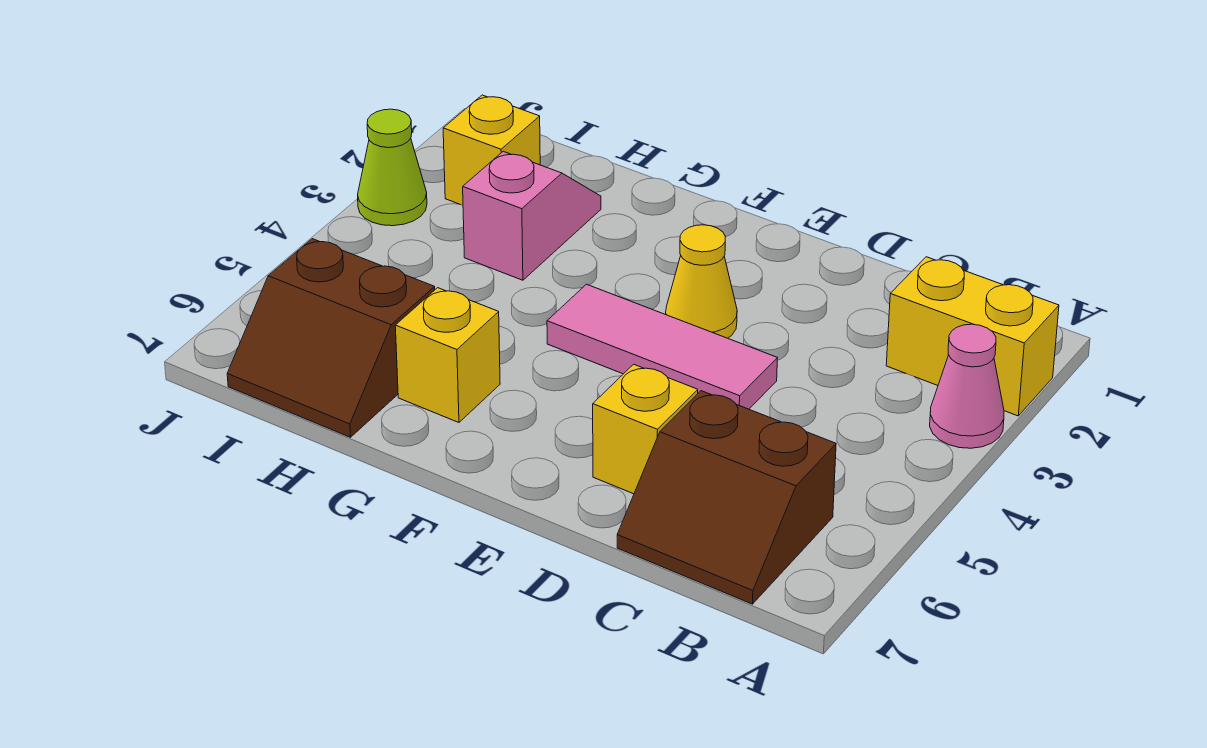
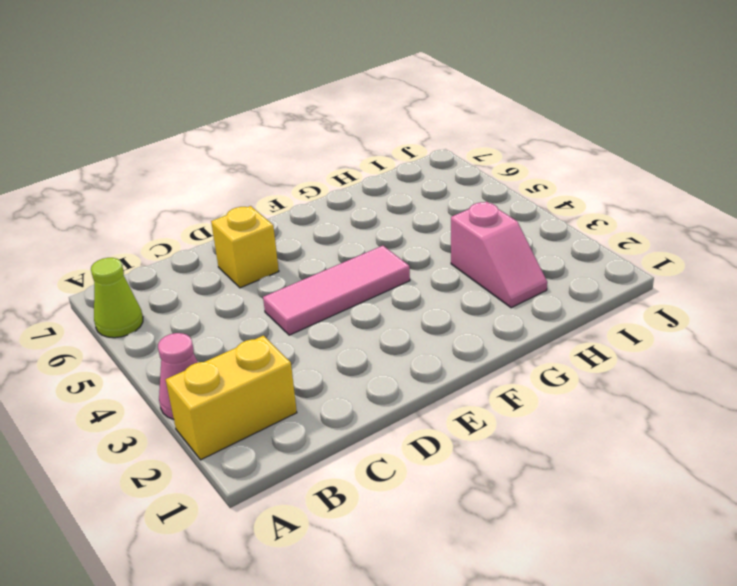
lime cone A6 level 1 -> lime cone J3 level 1
none -> brown slope B6:C7 level 1 top 6
none -> yellow cone E3 level 1

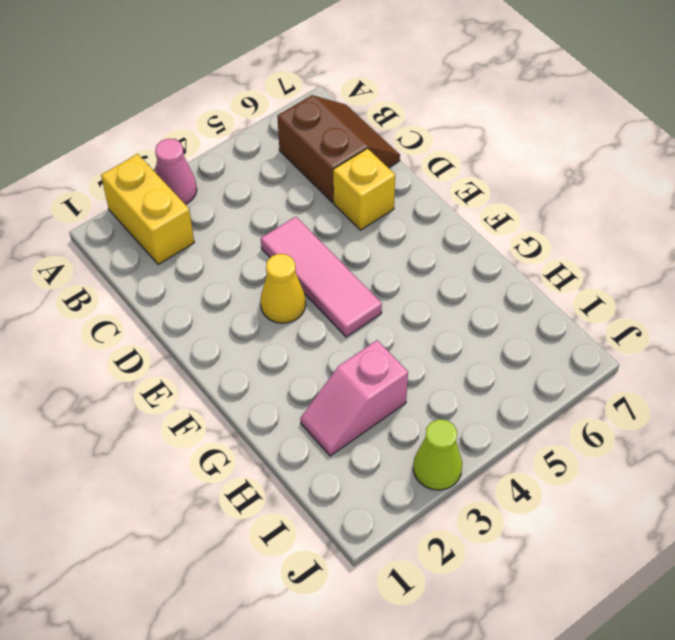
none -> yellow brick G6 level 1
none -> brown slope H6:I7 level 1 top 6

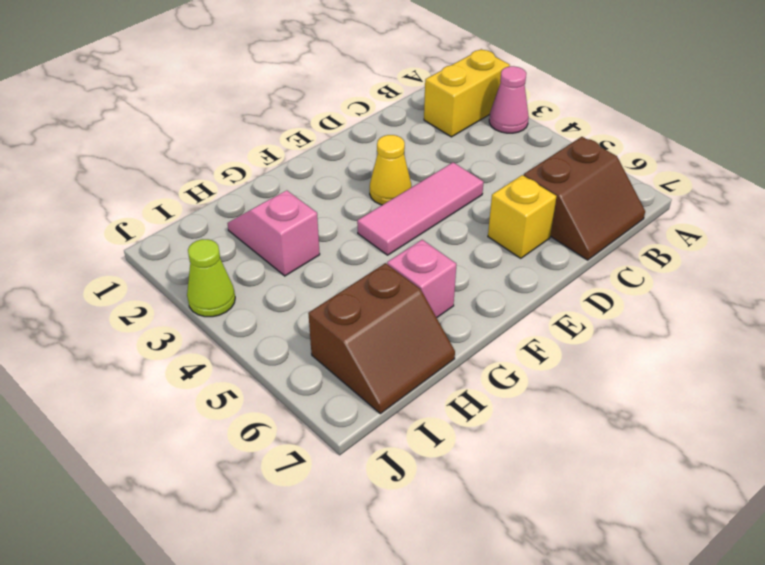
pink brick G6 level 1 -> yellow brick G6 level 1
none -> yellow brick I2 level 1

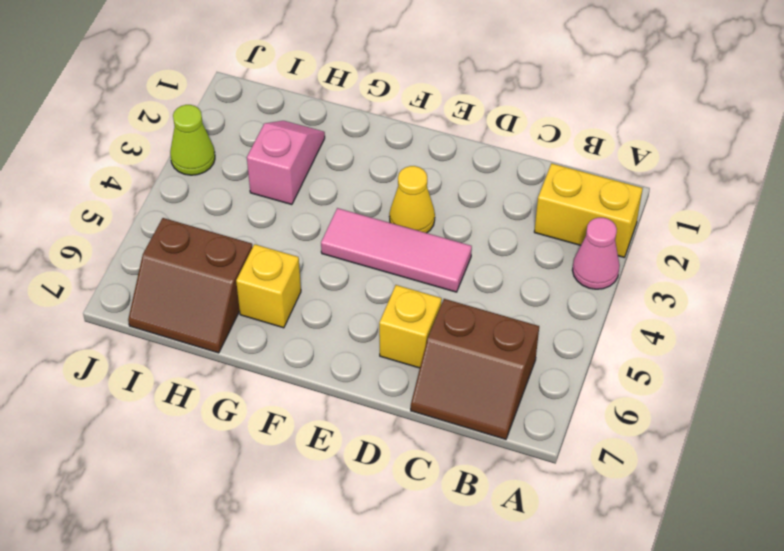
none -> yellow brick I2 level 1

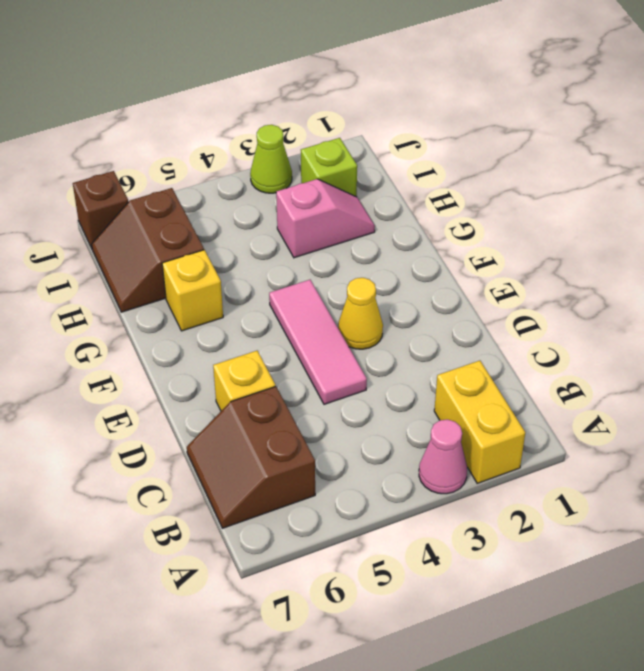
lime brick I2 level 1 -> yellow brick I2 level 1
brown brick J7 level 1 -> none

